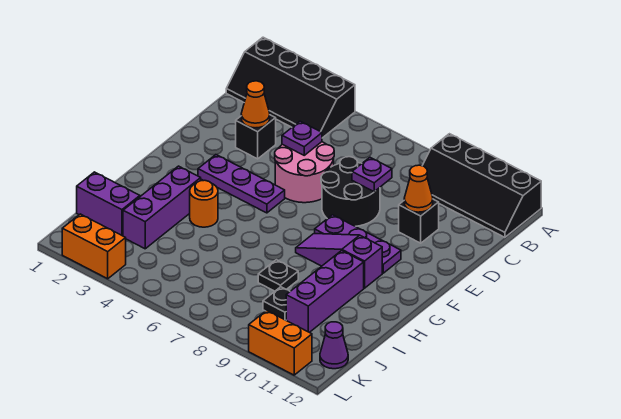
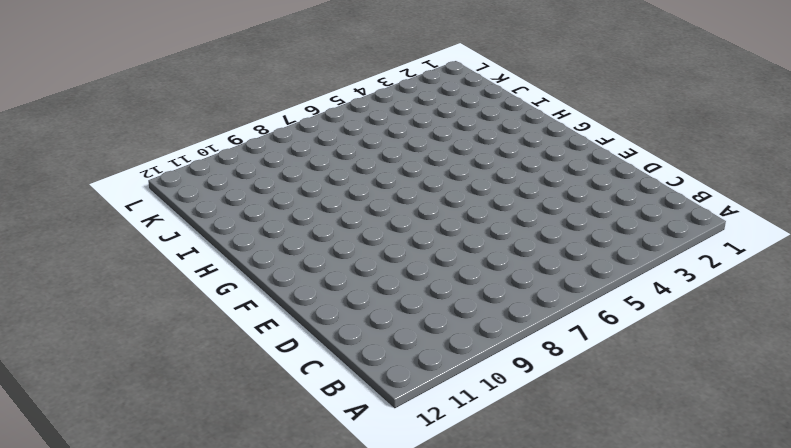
none -> black slope A1:B4 level 1 top A
none -> black slope A9:B12 level 1 top A
none -> black brick D3 level 1

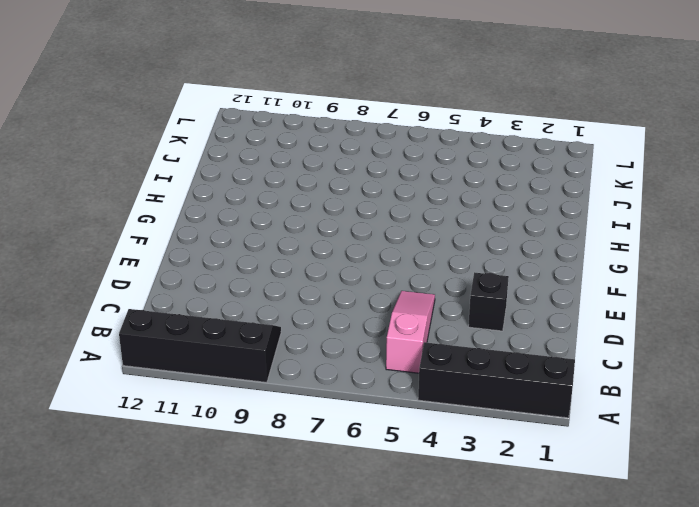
pink slope B5:D5 level 1 top B -> pink round brick D5:E6 level 1
none -> black round brick D7:E8 level 1
none -> black brick D10 level 1
none -> purple plate F3:F5 level 1

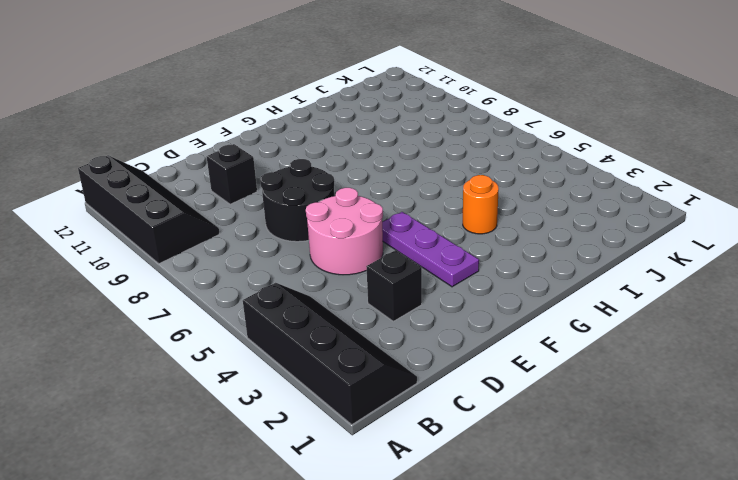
none -> purple plate F8:F10 level 1
none -> purple slope G8:G10 level 1 top 10
none -> purple brick H3:J3 level 1

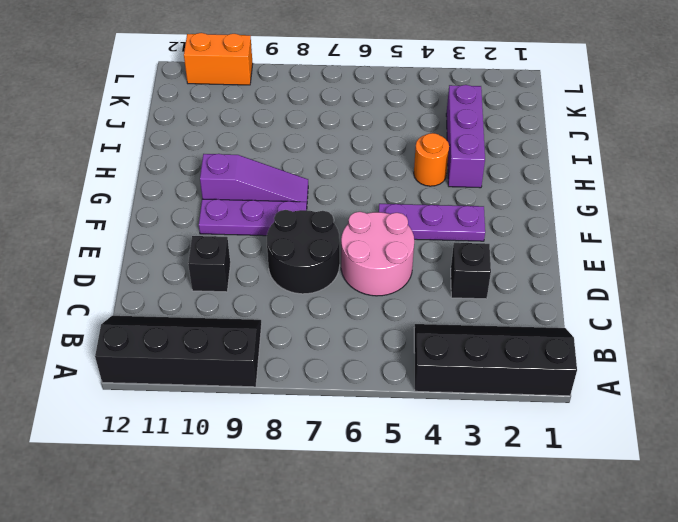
none -> purple brick H10:J10 level 1
none -> black plate I8 level 1
none -> purple brick J1:J2 level 1

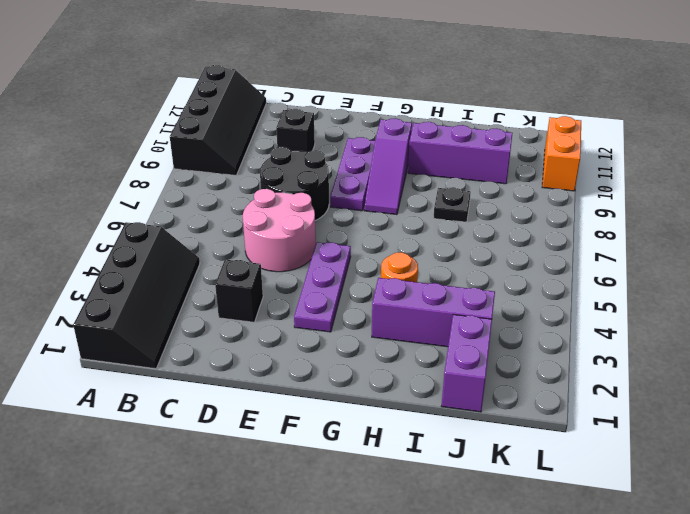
none -> black plate J9 level 1
none -> purple cone K12 level 1
none -> orange brick L2:L3 level 1

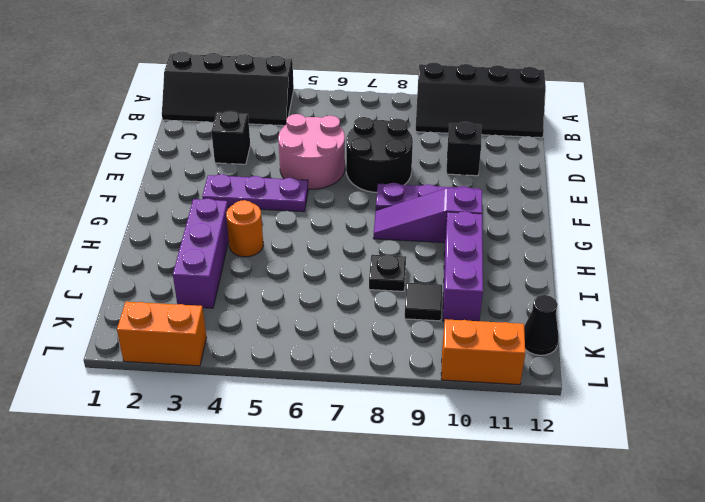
black tile J9 level 1 -> black plate J9 level 1
black cone K12 level 1 -> purple cone K12 level 1
none -> purple brick J1:J2 level 1
none -> orange cone D3 level 2
none -> purple plate D5 level 2

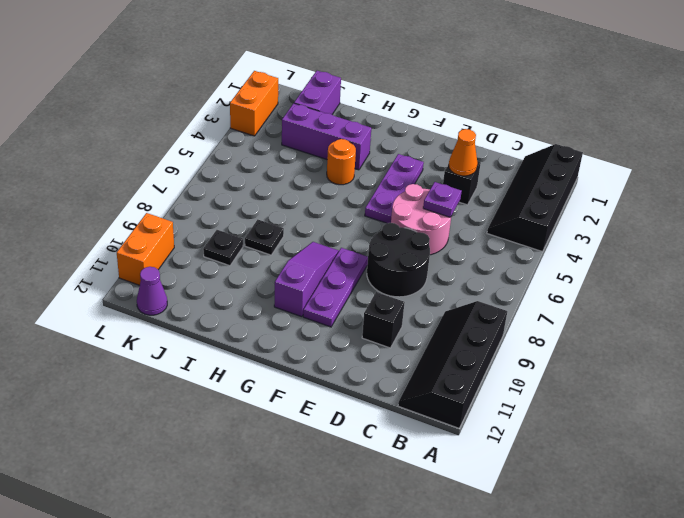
none -> purple brick H10:J10 level 1
none -> purple plate D8 level 2
none -> orange cone D10 level 2

